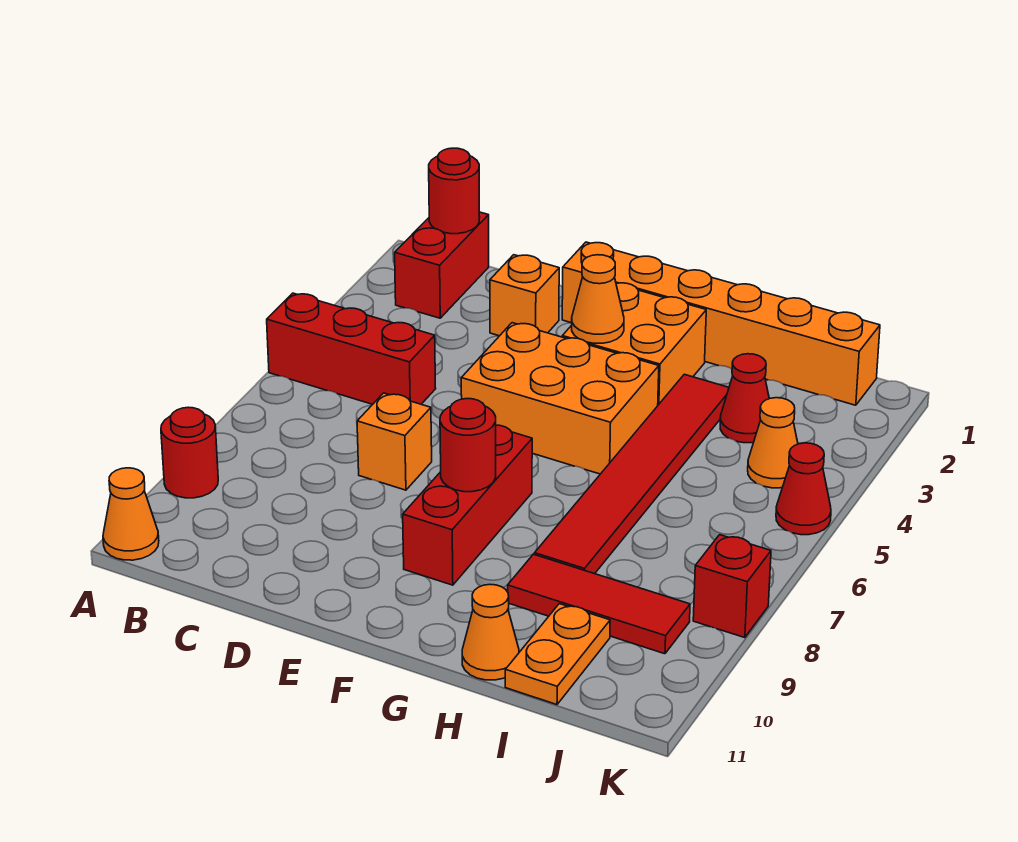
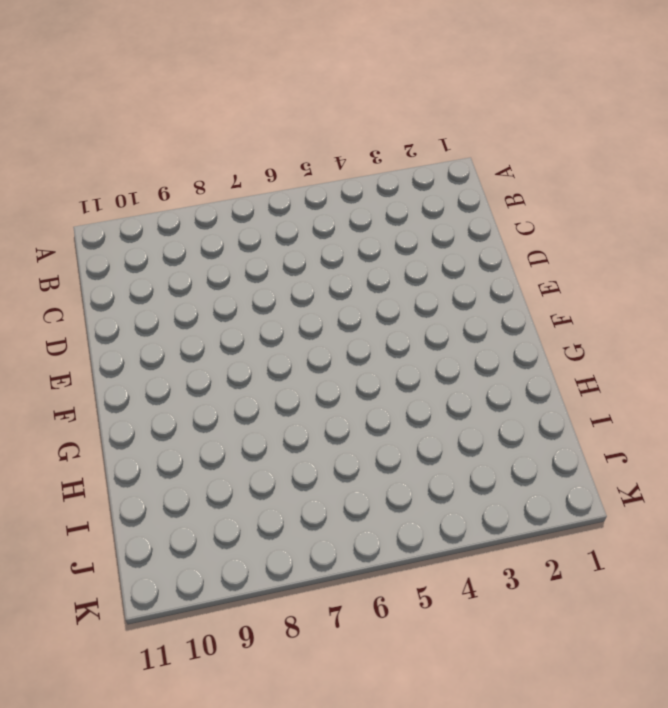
none -> red brick A5:C5 level 1
none -> red round brick A9 level 1
none -> orange cone A11 level 1

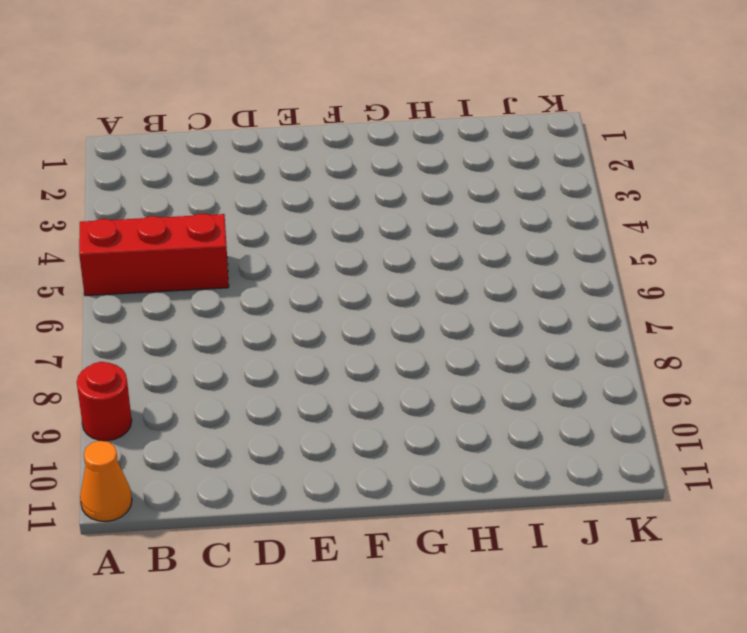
none -> red brick B1:B2 level 1
none -> orange brick D2 level 1
none -> orange brick D7 level 1

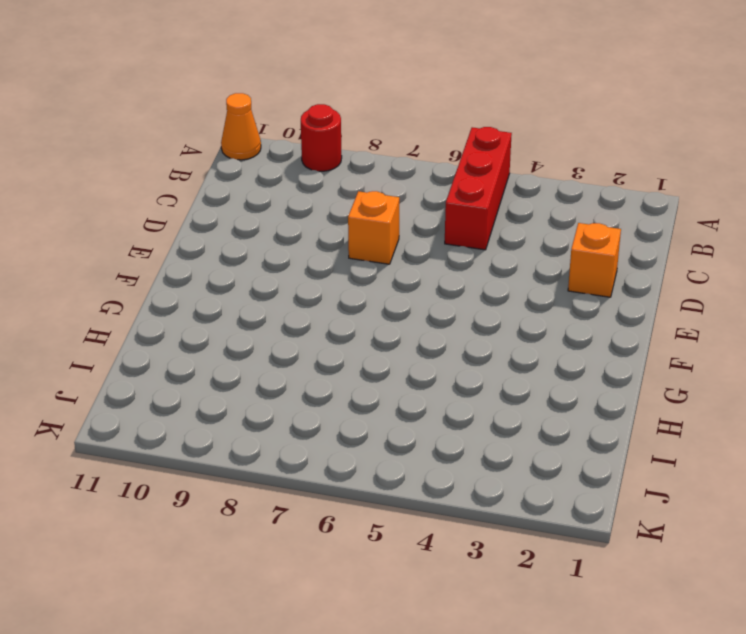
none -> red brick B1:B2 level 1
none -> orange brick E1:J1 level 1
none -> orange brick E4:G5 level 1

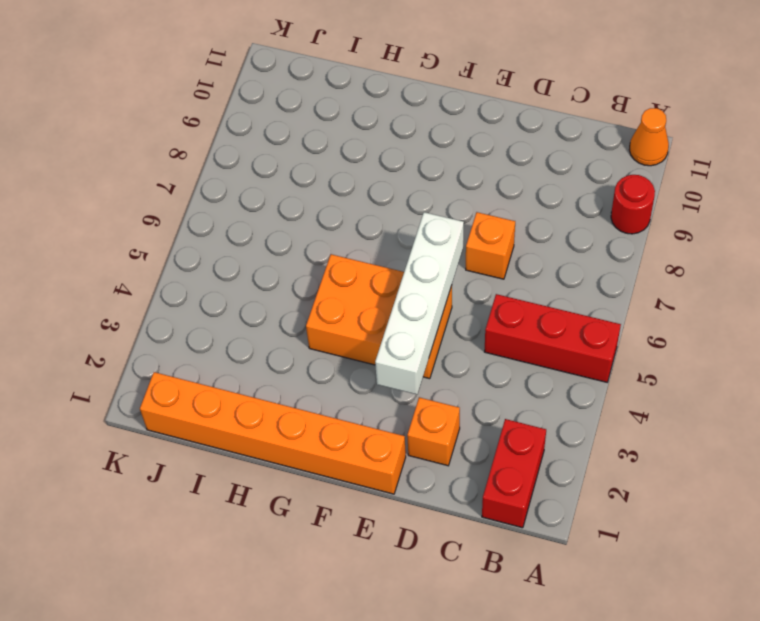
white brick E3:E6 level 2 -> none
none -> orange brick F2:G3 level 1
none -> red brick F7:F9 level 1
none -> red tile H3:H8 level 1

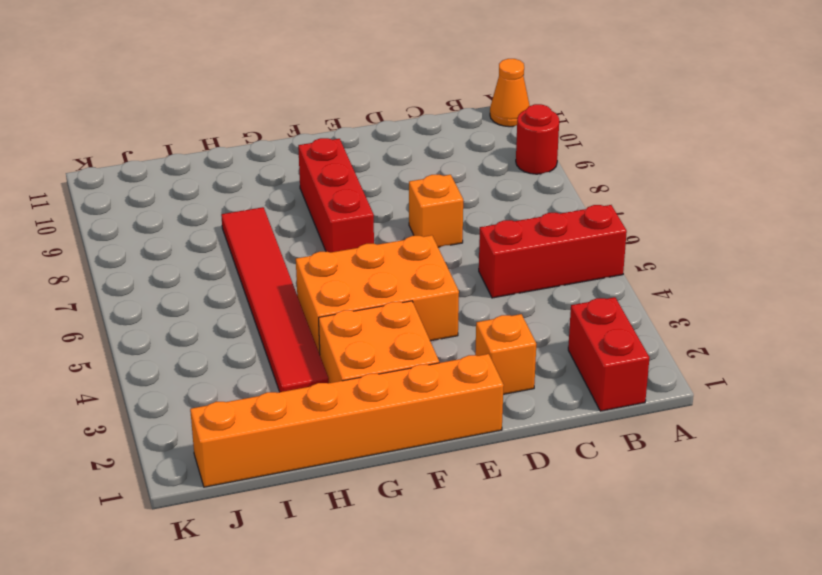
none -> red tile H9:J9 level 1
none -> orange cone H11 level 1
none -> red cone I3 level 1

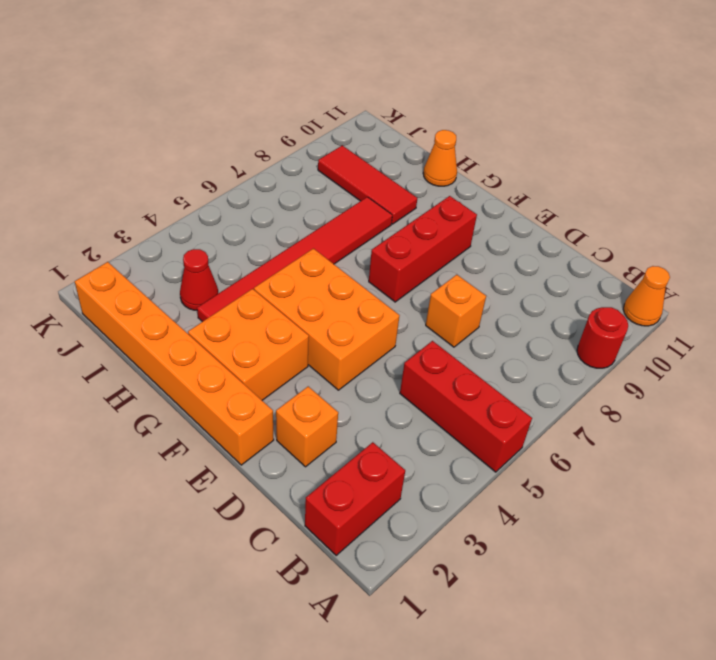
none -> orange plate I10:I11 level 1
none -> orange cone J4 level 1
none -> red cone K5 level 1

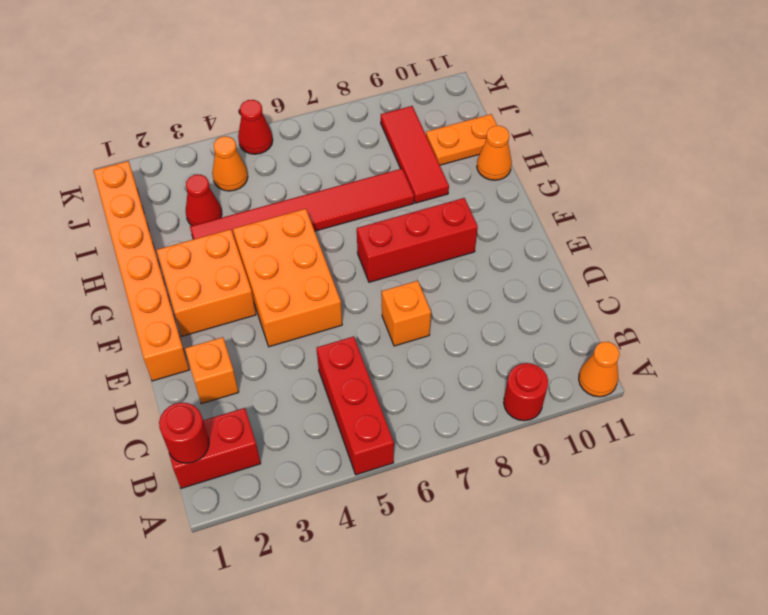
none -> red brick K8 level 1
none -> orange cone F3 level 2
none -> red round brick F8 level 2

